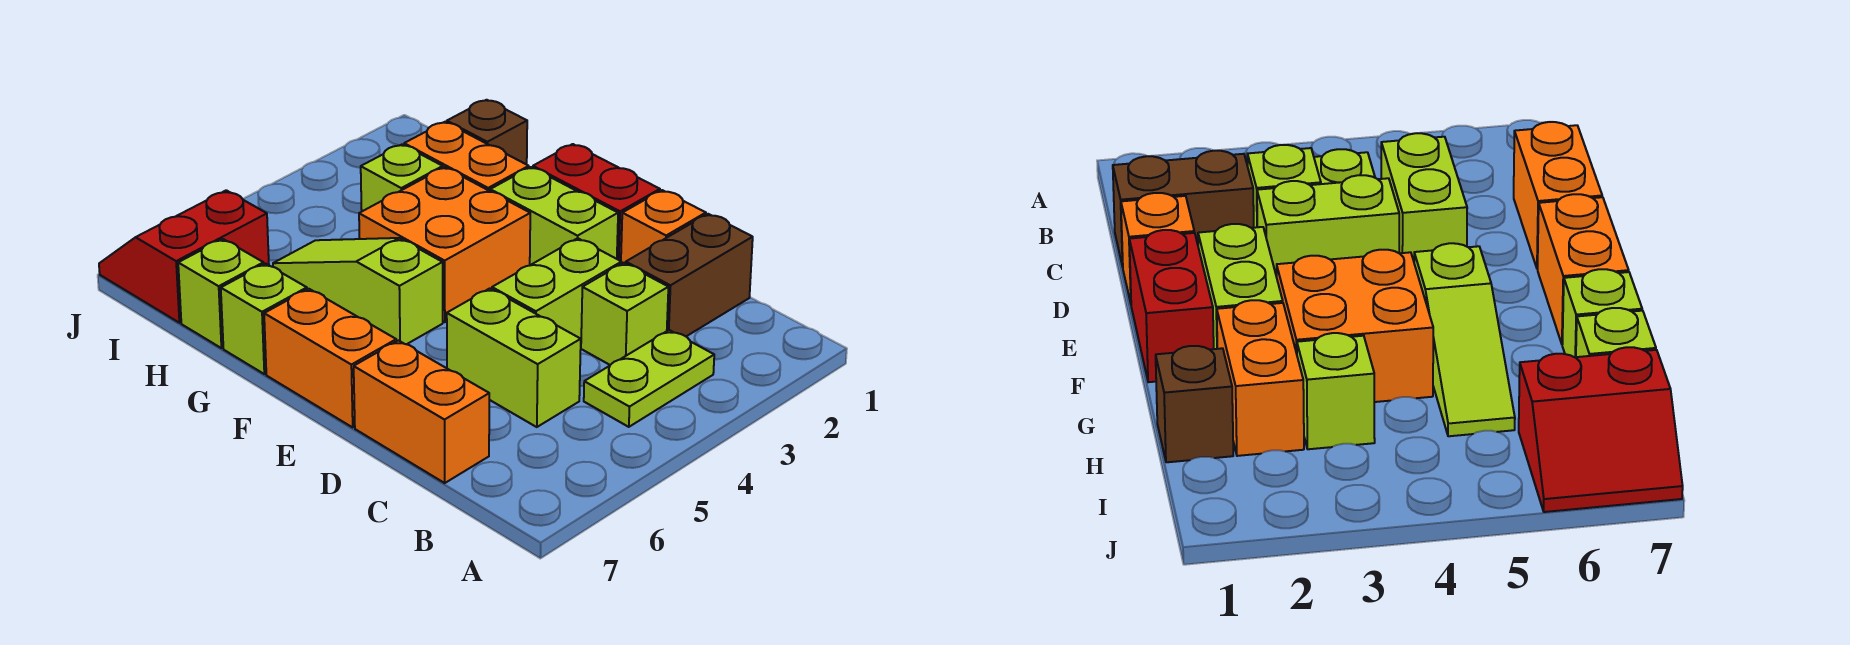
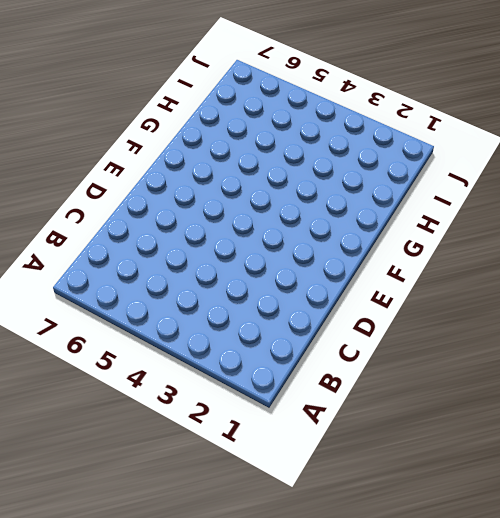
none -> lime plate B3:B4 level 1
none -> brown brick C1:C2 level 1
none -> lime brick C3 level 1

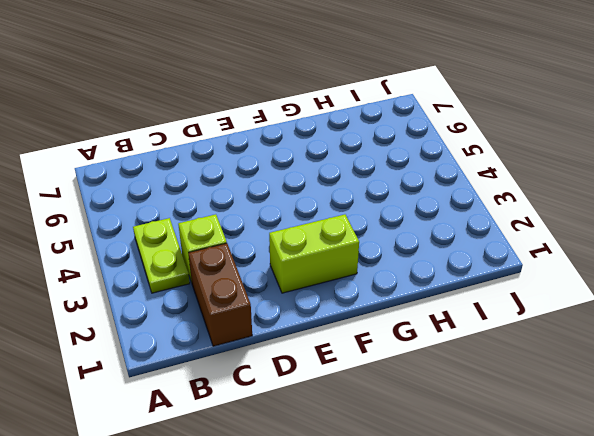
none -> lime brick C5:D5 level 1
none -> orange brick C7:D7 level 1
none -> orange brick D1 level 1

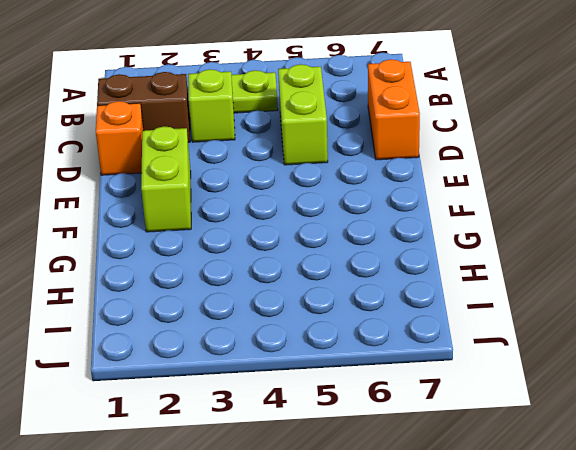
none -> lime brick D3:D4 level 1
none -> red brick E1:F1 level 1
none -> orange brick E7:F7 level 1

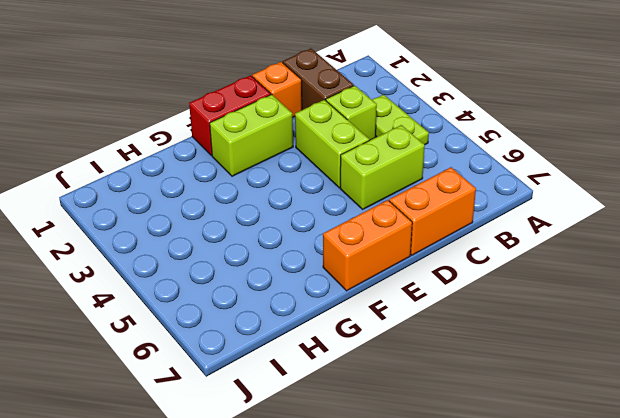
none -> orange brick F3:G4 level 1
none -> lime slope F5:H5 level 1 top F
none -> orange brick G2:H2 level 1

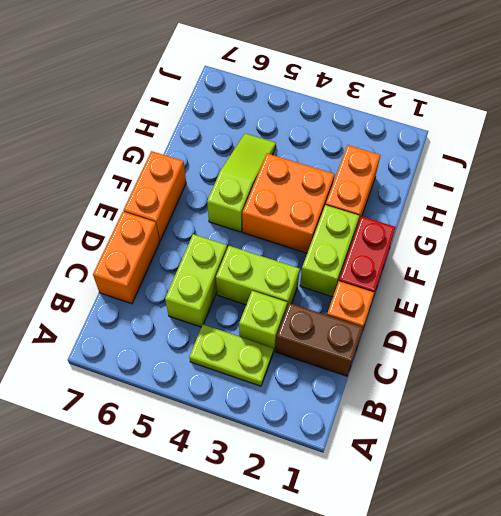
none -> lime brick G7 level 1
none -> brown brick H1 level 1
none -> lime brick H3 level 1

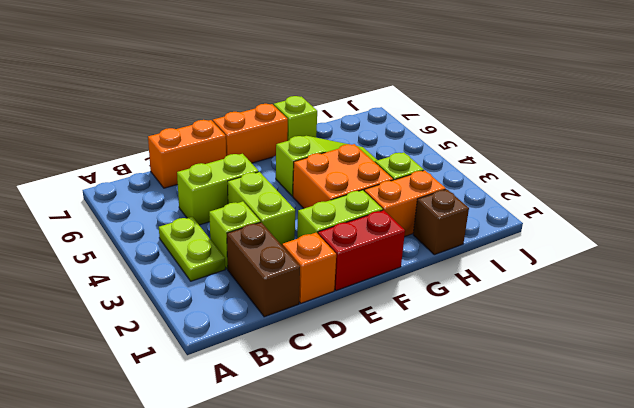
none -> lime brick H7 level 1
none -> red slope I6:J7 level 1 top I

